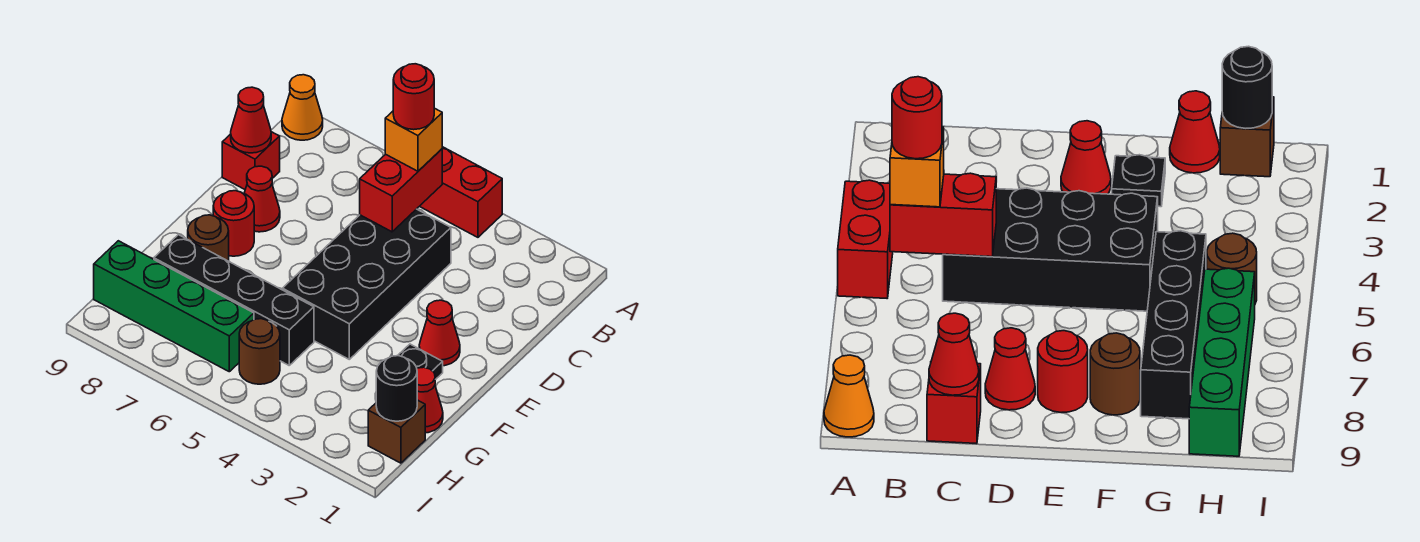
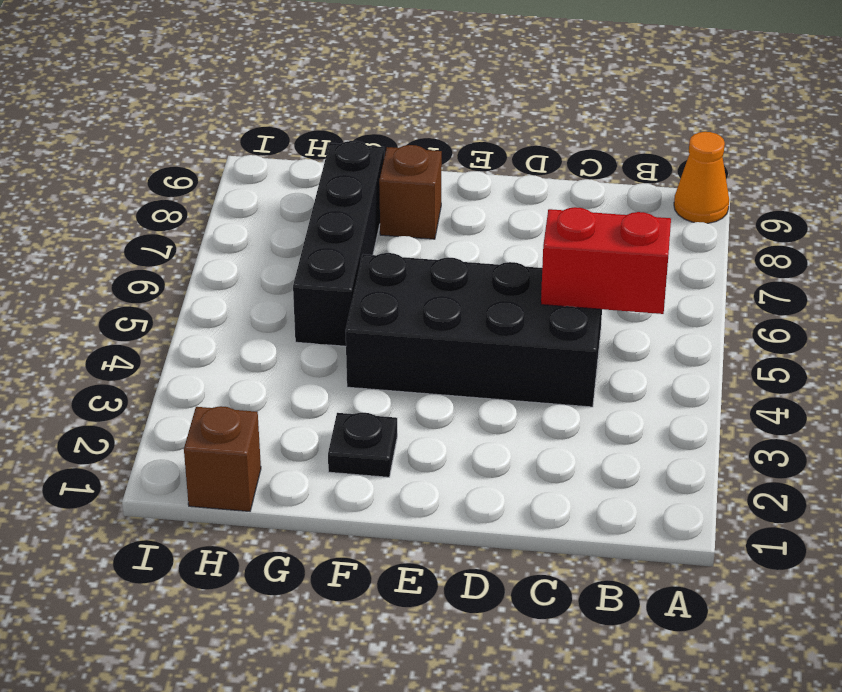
brown brick F8 level 1 -> brown round brick F8 level 1
none -> red brick A4:A5 level 1
none -> red brick C9 level 1
none -> red cone D8 level 1

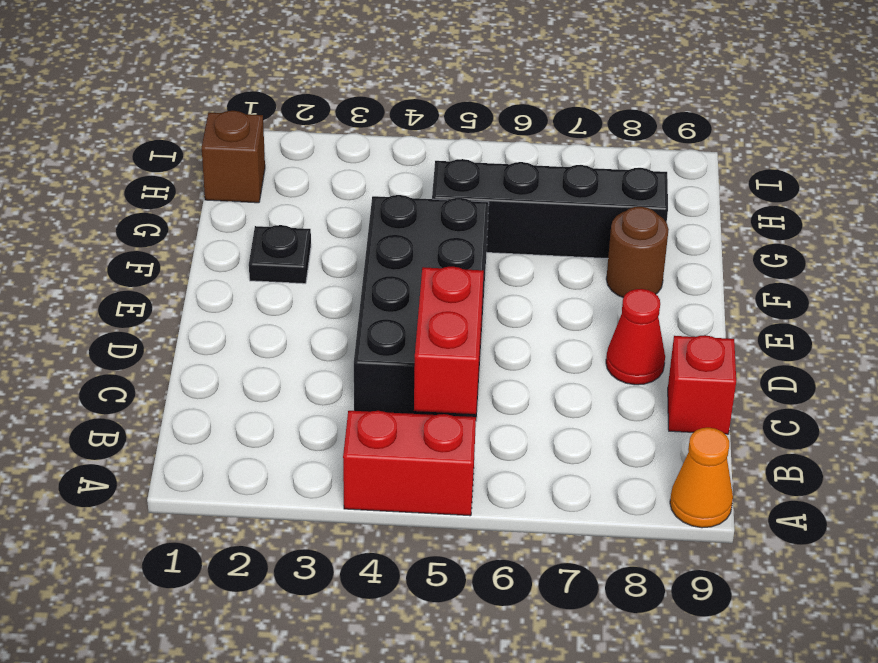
none -> red cone E2 level 1
none -> red round brick E8 level 1
none -> red cone G1 level 1

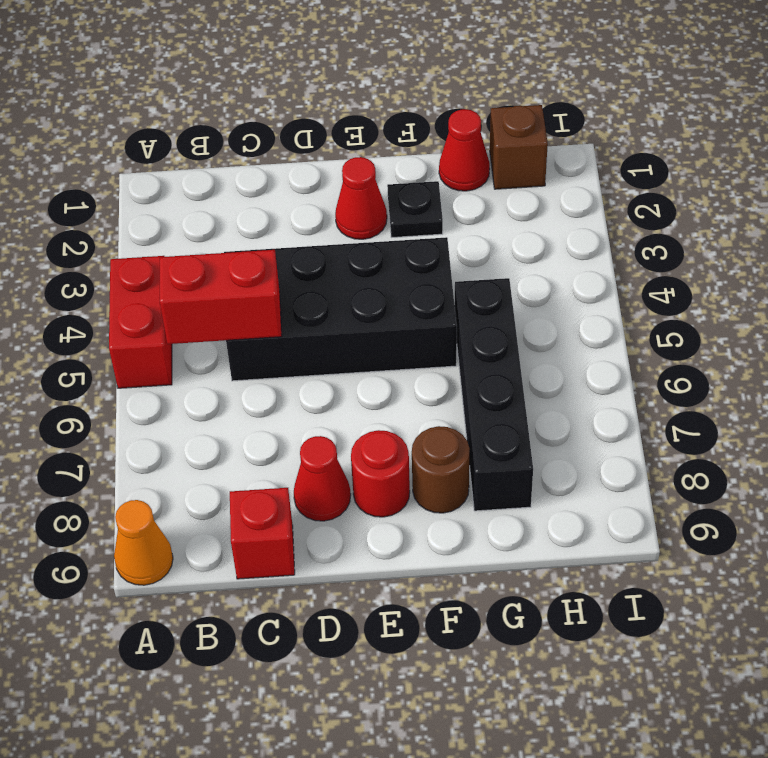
none -> brown round brick H5 level 1
none -> green brick H6:H9 level 1
none -> red cone C9 level 2

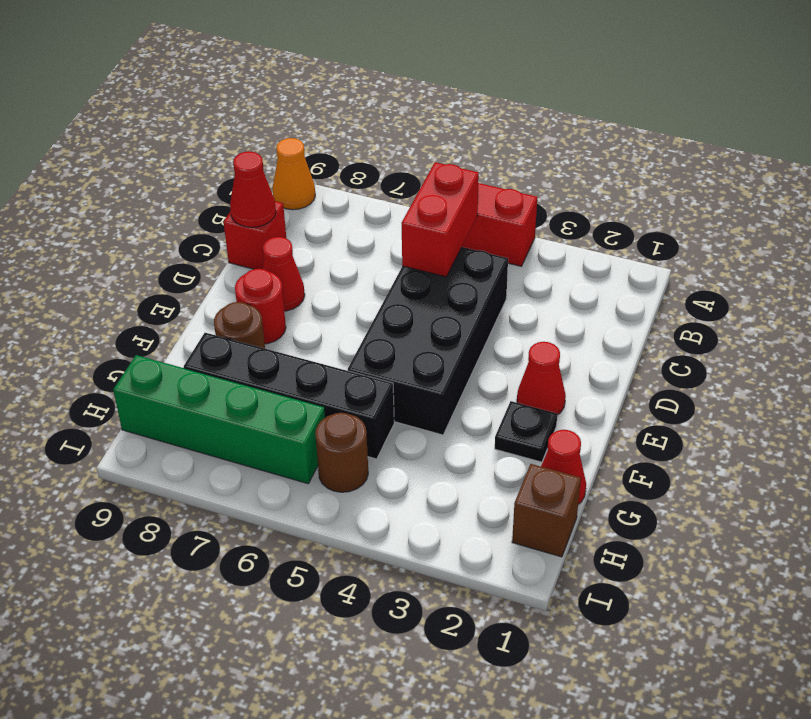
none -> black round brick H1 level 2
none -> orange brick B5 level 3
none -> red round brick B5 level 4

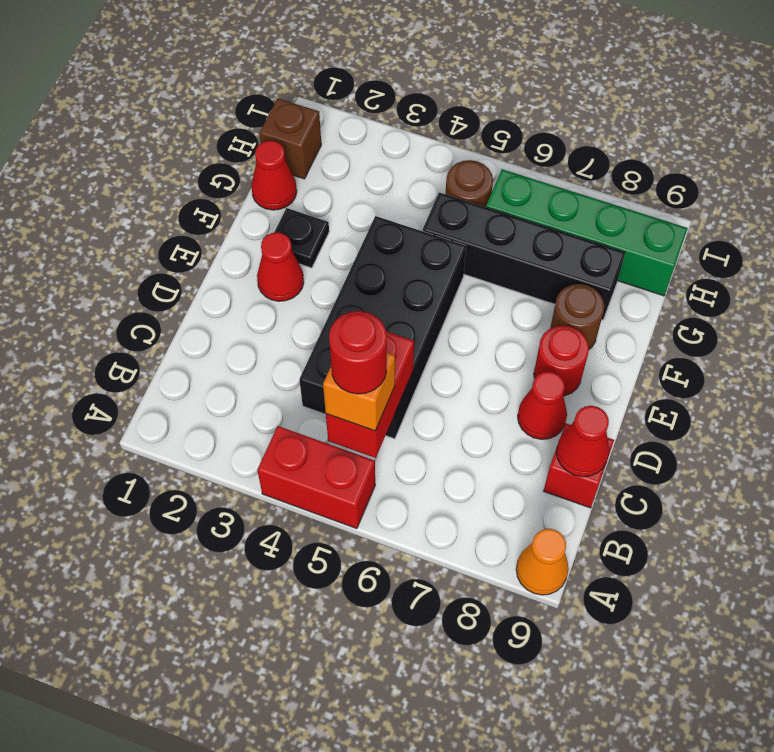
none -> black round brick H1 level 2

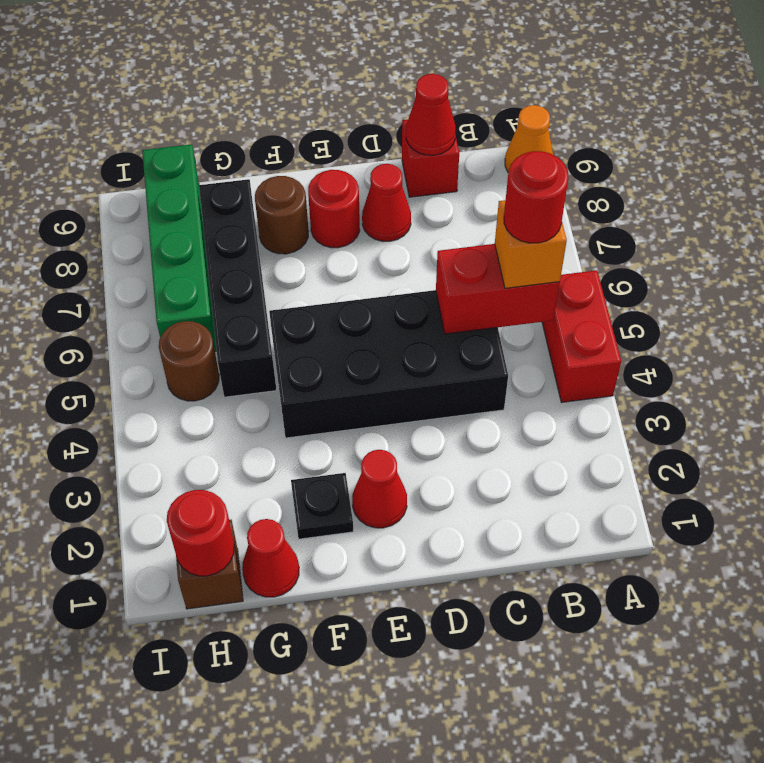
red round brick H1 level 2 -> black round brick H1 level 2

